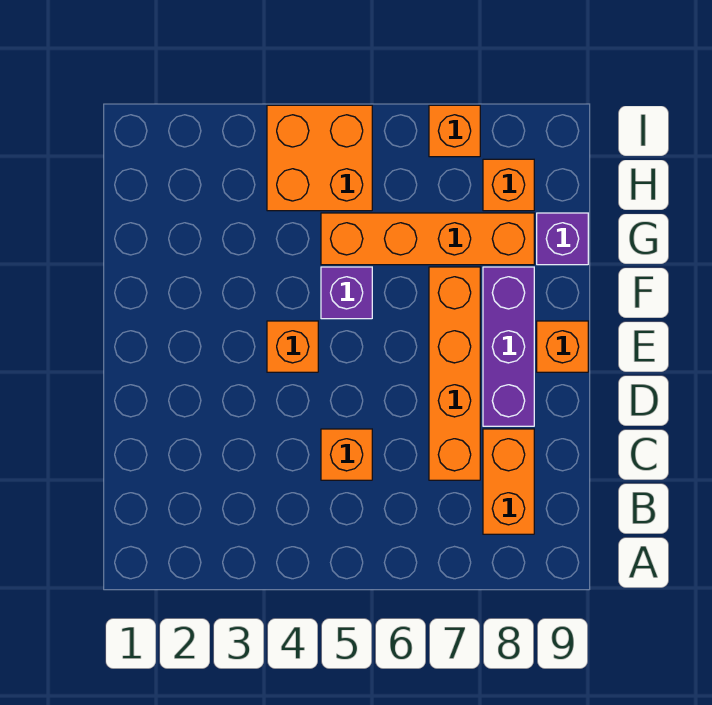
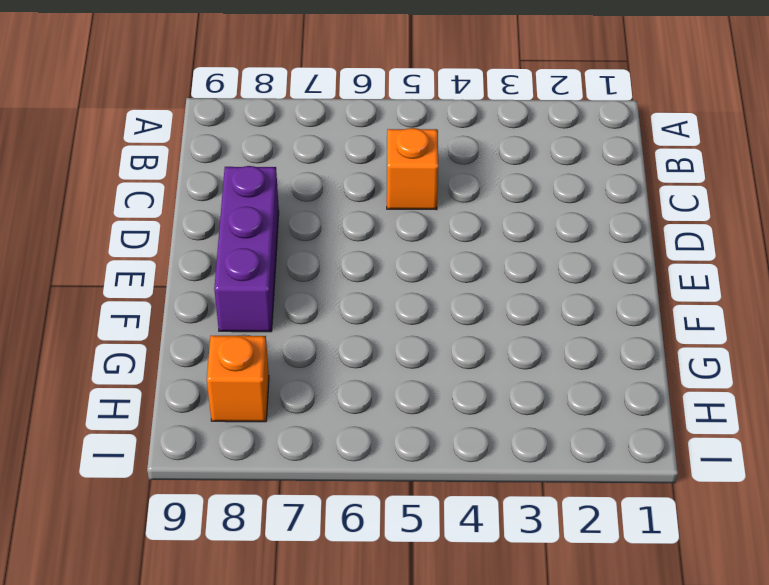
none -> orange brick B8:C8 level 1
none -> orange brick C7:F7 level 1
none -> orange brick E4 level 1

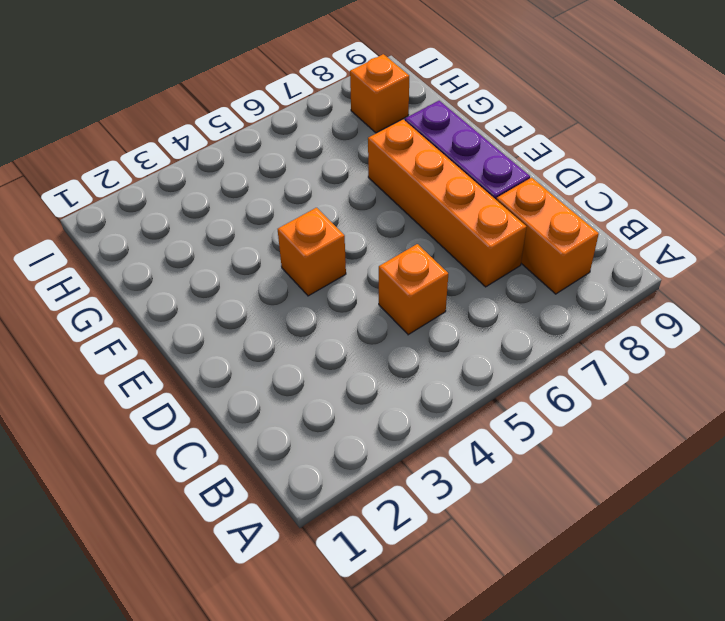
none -> orange brick E9 level 1
none -> purple brick F5 level 1
none -> orange brick G5:G8 level 1

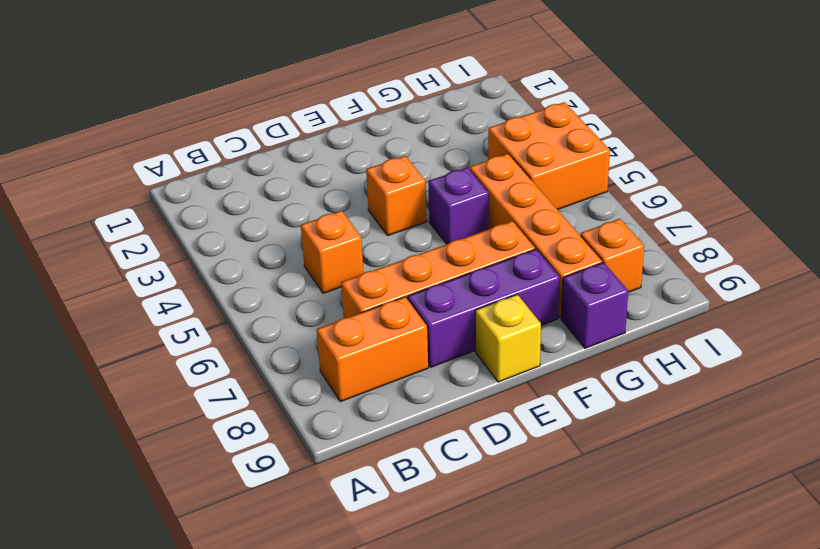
yellow brick E9 level 1 -> orange brick E9 level 1
none -> orange brick I7 level 1

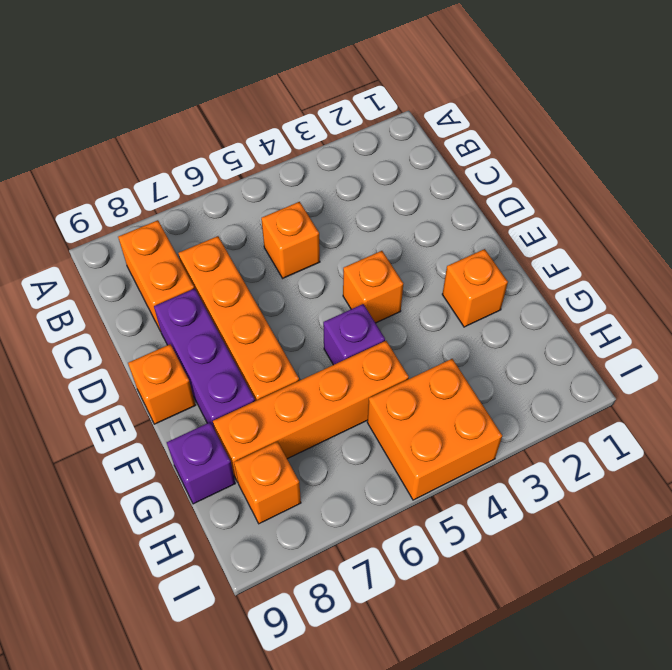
orange brick F2 level 1 -> orange brick I7 level 1

